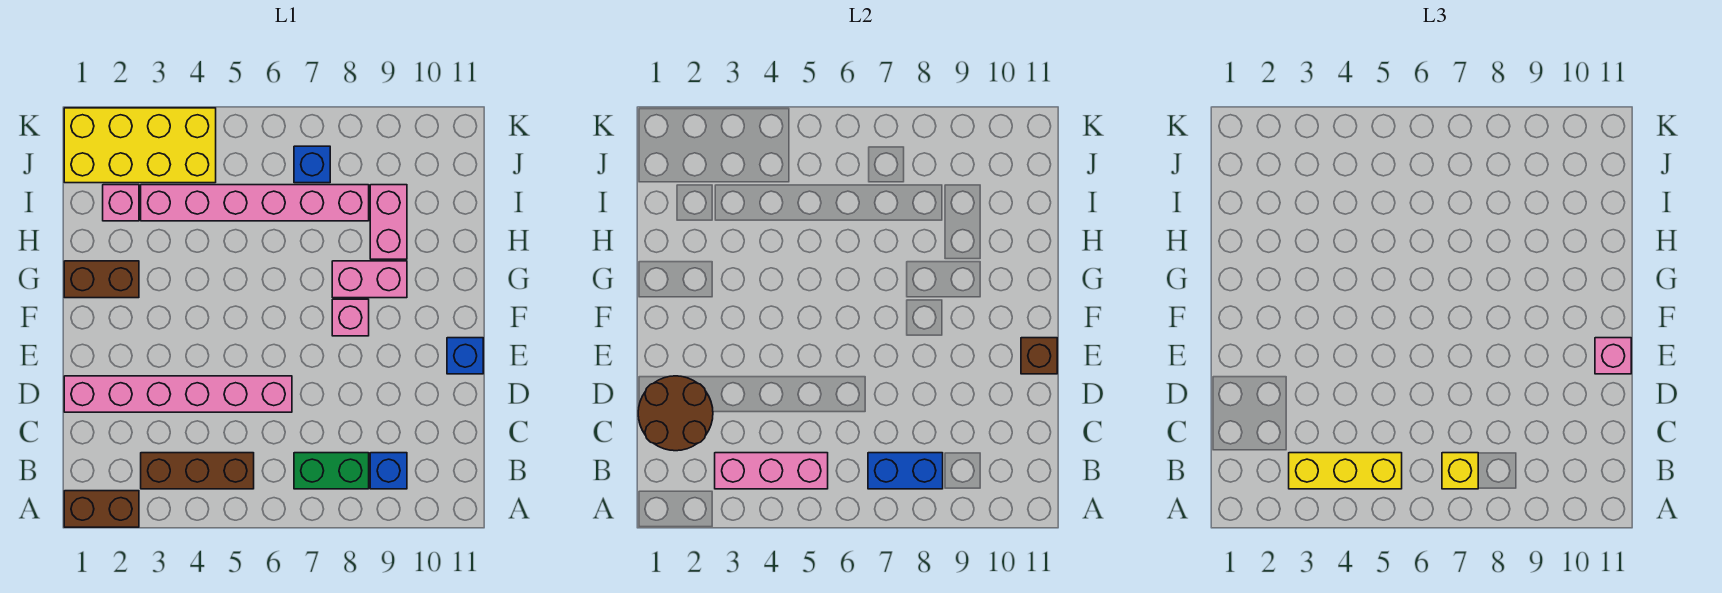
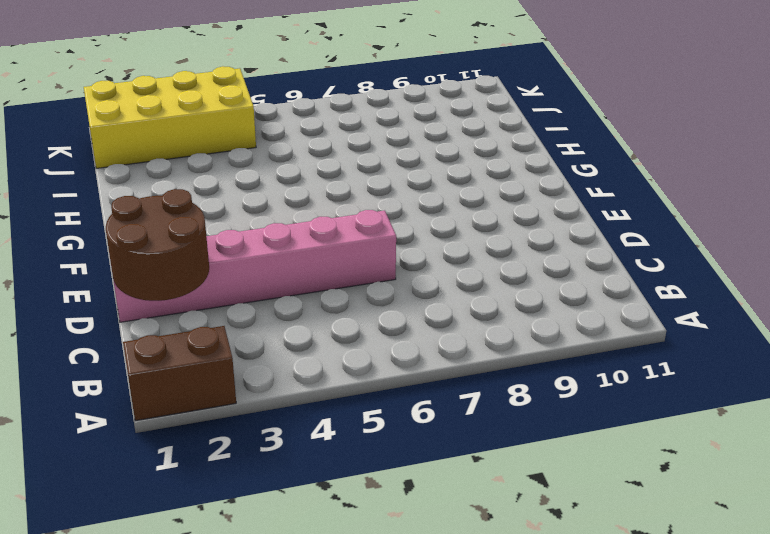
none -> brown brick B3:B5 level 1
none -> green brick B7:B8 level 1
none -> blue brick B9 level 1

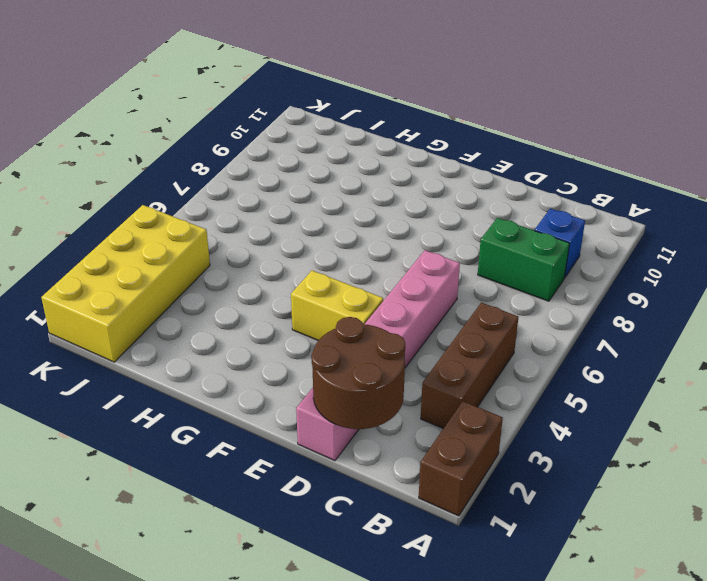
green brick B8:C8 level 1 -> green brick B7:B8 level 1
yellow brick E4:F4 level 1 -> none
none -> blue brick E11 level 1
none -> pink brick F8 level 1
none -> brown brick G1:G2 level 1

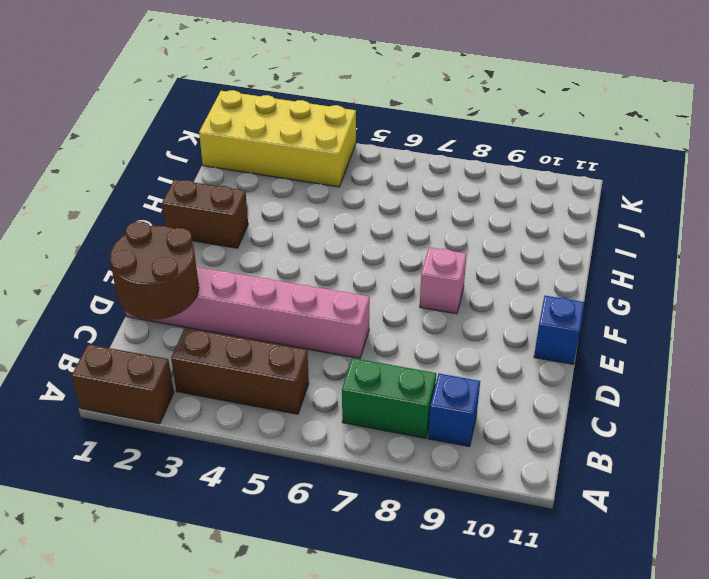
none -> pink brick G8:G9 level 1
none -> pink brick H9:I9 level 1
none -> pink brick I2 level 1

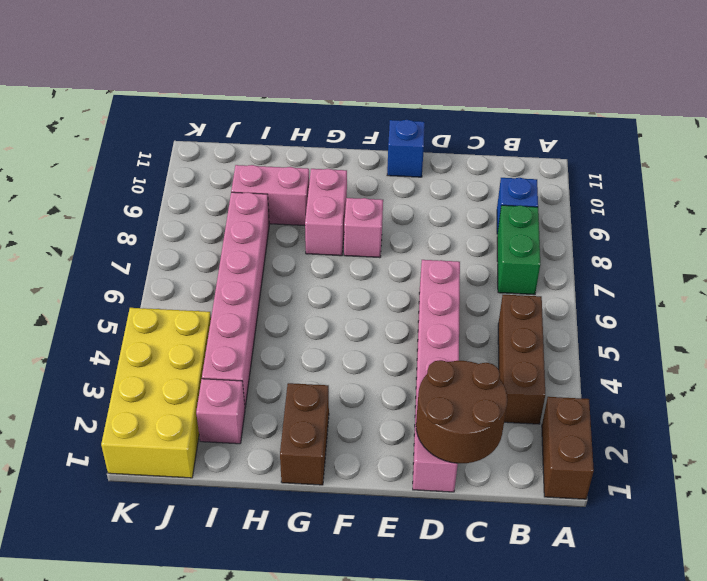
none -> blue brick J7 level 1
none -> pink brick B3:B5 level 2
none -> blue brick B7:B8 level 2

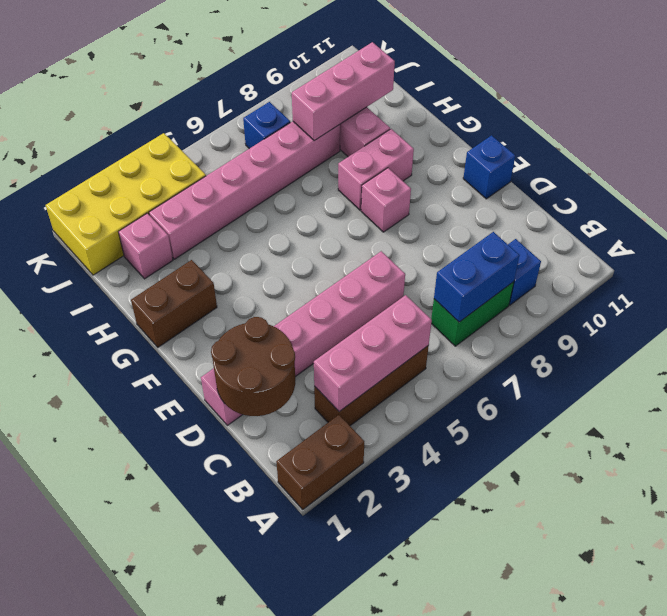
pink brick I8:I10 level 2 -> none
none -> brown brick E11 level 2
none -> yellow brick B3:B5 level 3
none -> yellow brick B7 level 3

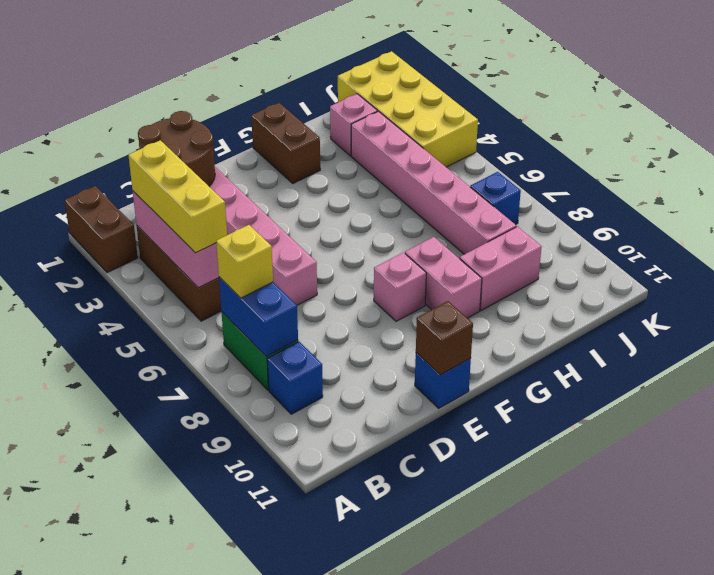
none -> pink brick E11 level 3

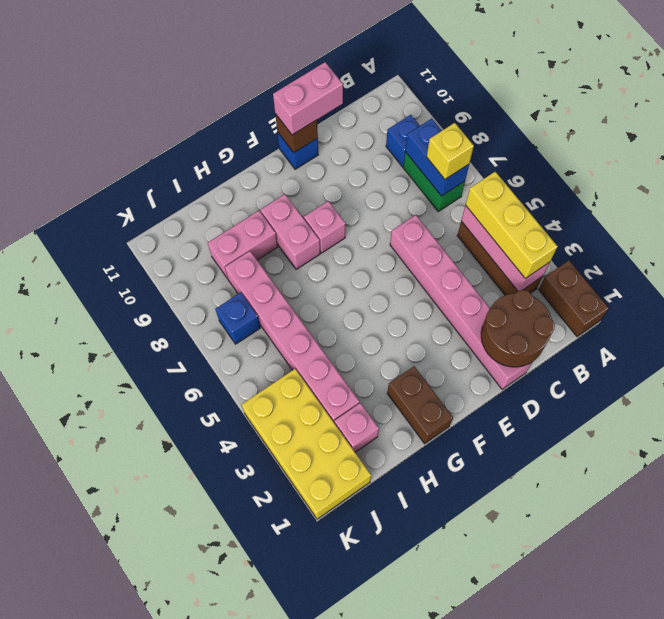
pink brick D11:E11 level 3 -> pink brick E11 level 3

